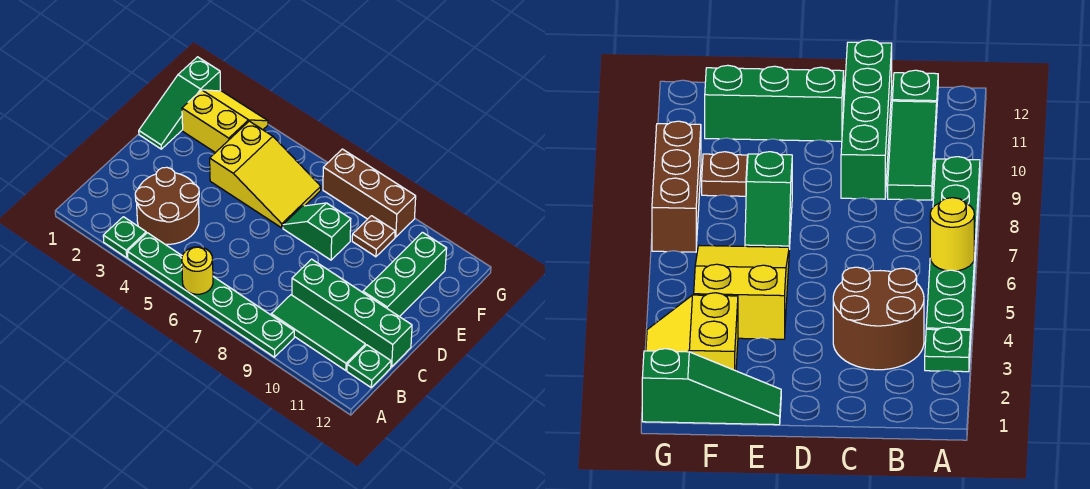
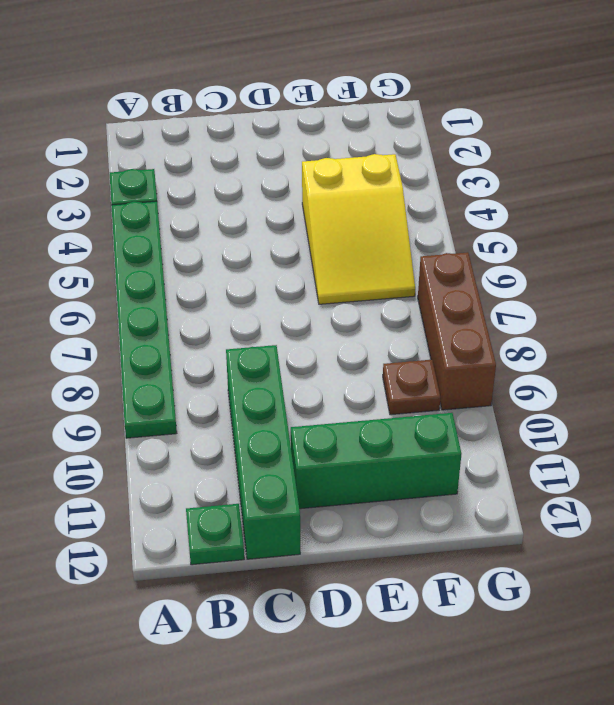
none -> brown round brick B3:C4 level 1
none -> green tile B9:B11 level 1
none -> green slope E1:G1 level 1 top G

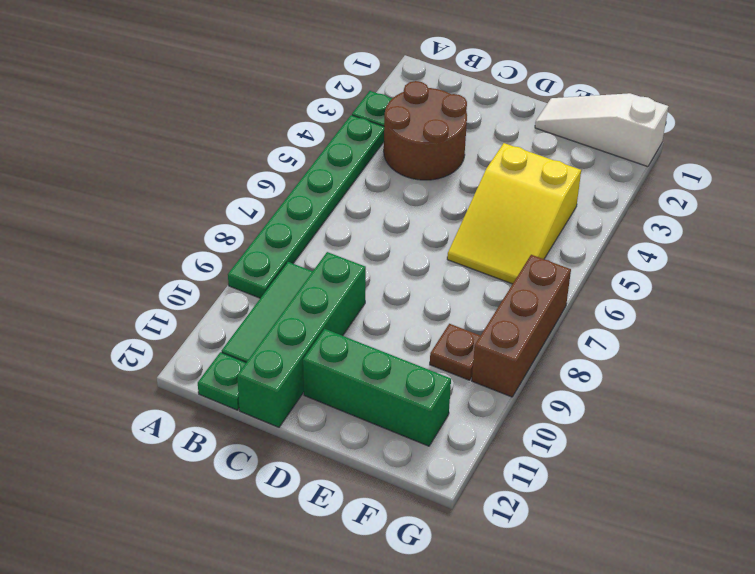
white slope E1:G1 level 1 top G -> green slope E1:G1 level 1 top G
none -> green slope E7:E8 level 1 top 8
none -> yellow slope F2:G3 level 1 top F
none -> yellow round brick A6 level 2

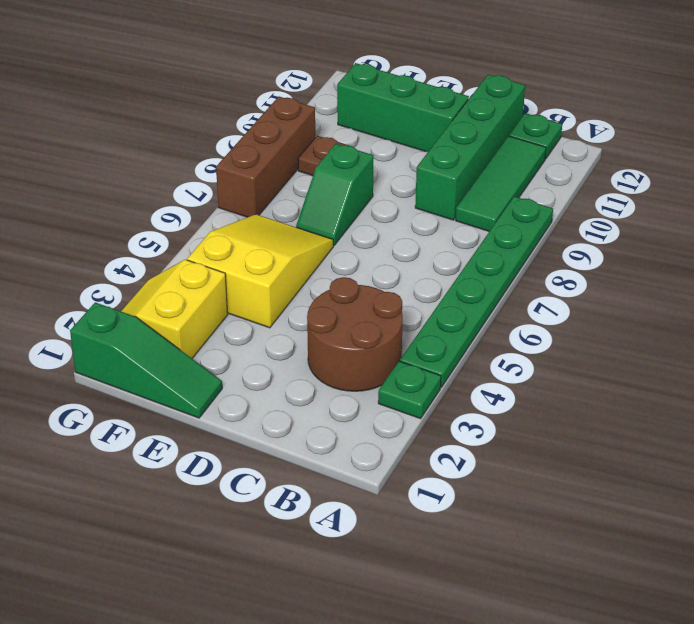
none -> yellow round brick A6 level 2

